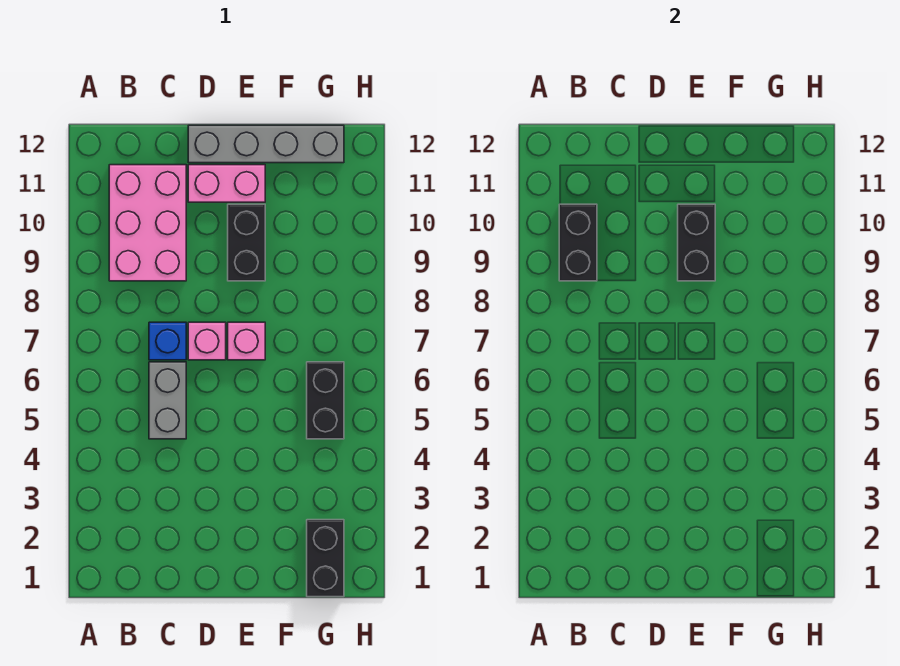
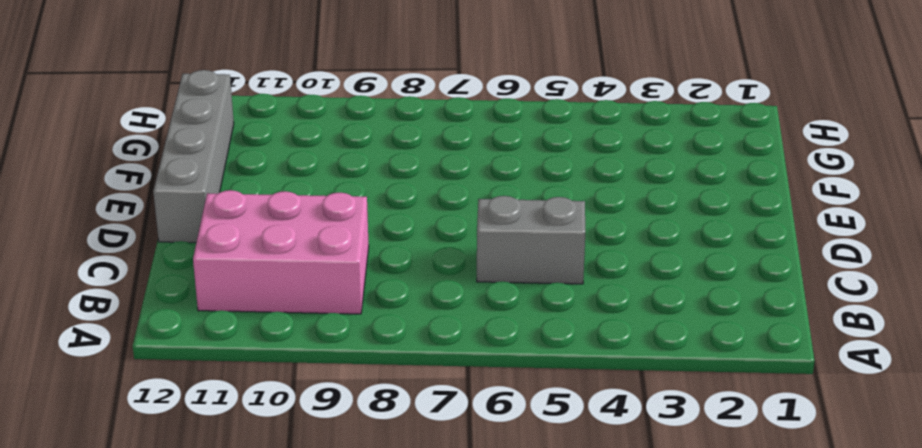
none -> blue brick C7 level 1
none -> pink brick D7 level 1
none -> pink brick D11:E11 level 1

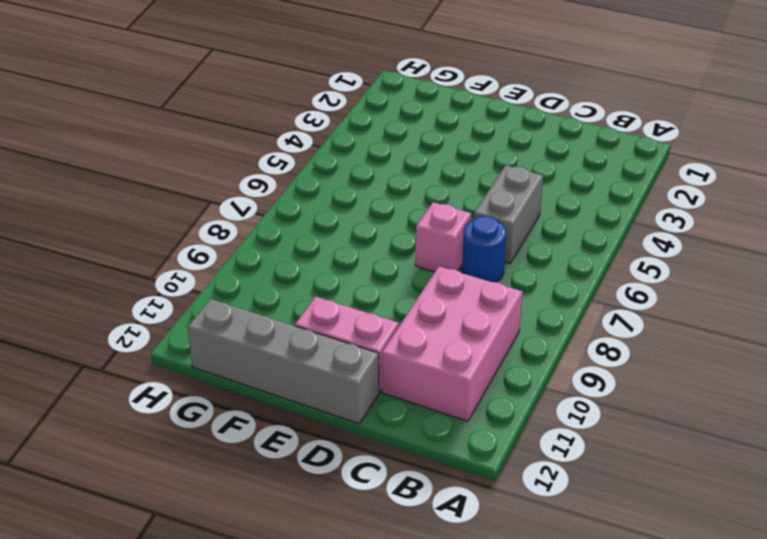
blue round brick C7 level 1 -> blue brick C7 level 1
none -> pink brick E7 level 1
none -> black brick E9:E10 level 1
none -> black brick G1:G2 level 1

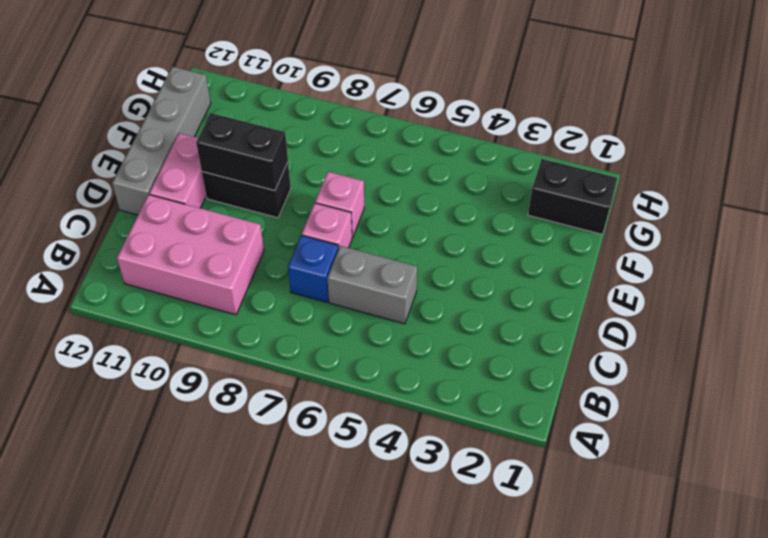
none -> black brick G5:G6 level 1
none -> black brick B9:B10 level 2

